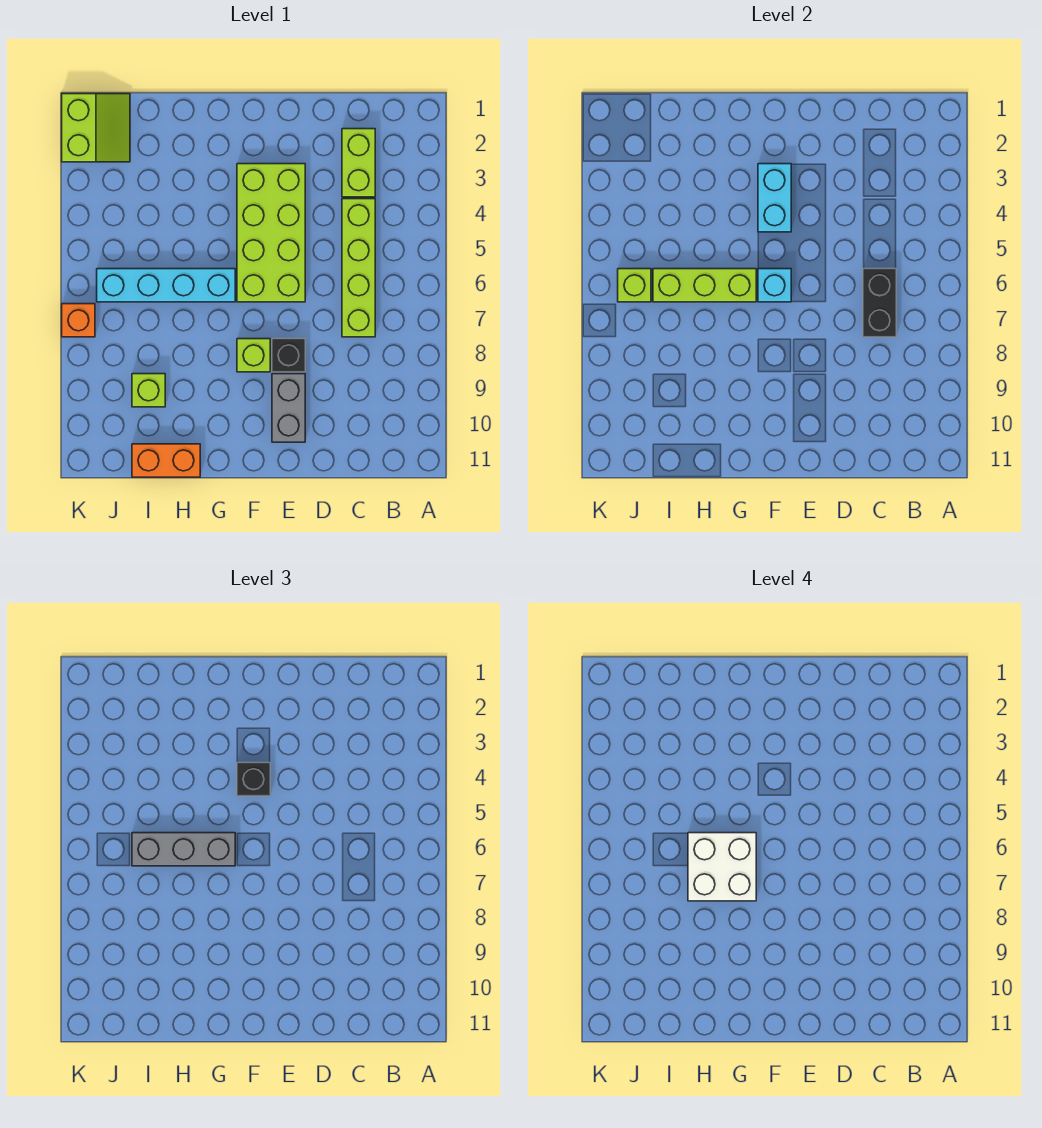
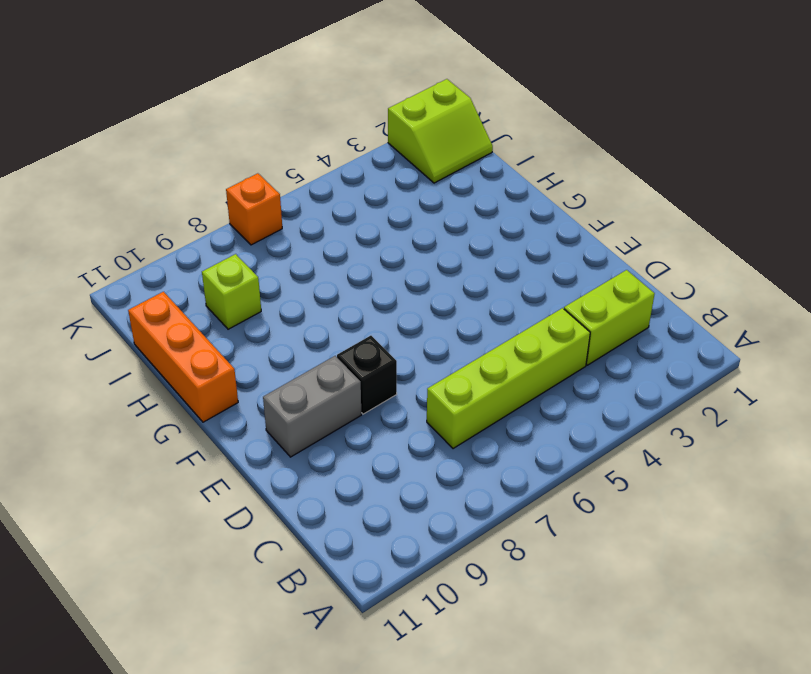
orange brick G11:I11 level 1 -> orange brick H11:I11 level 1
none -> lime brick E3:F6 level 1
none -> lime brick F8 level 1
none -> cyan brick G6:J6 level 1

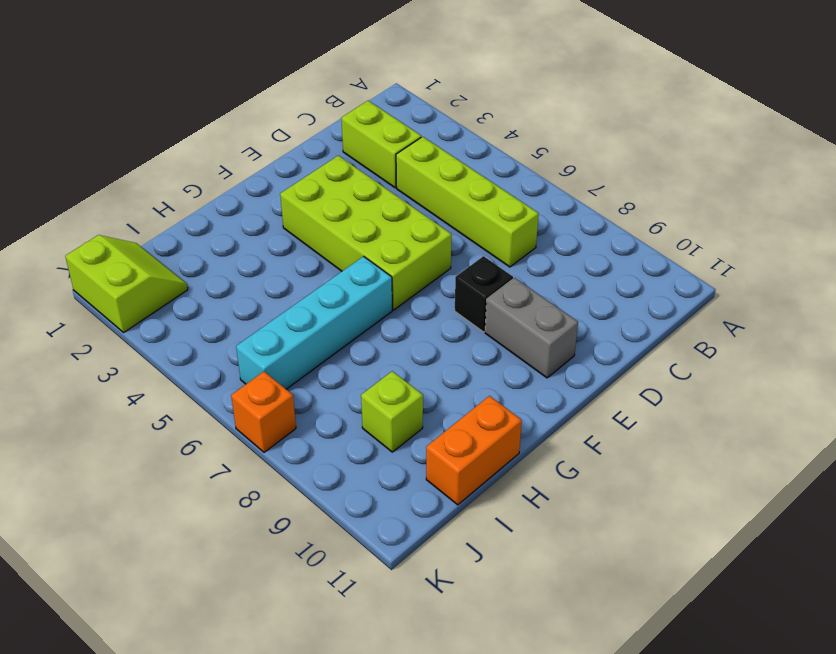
none -> lime brick F8 level 1
none -> black brick C6:C7 level 2
none -> cyan brick F3:F4 level 2

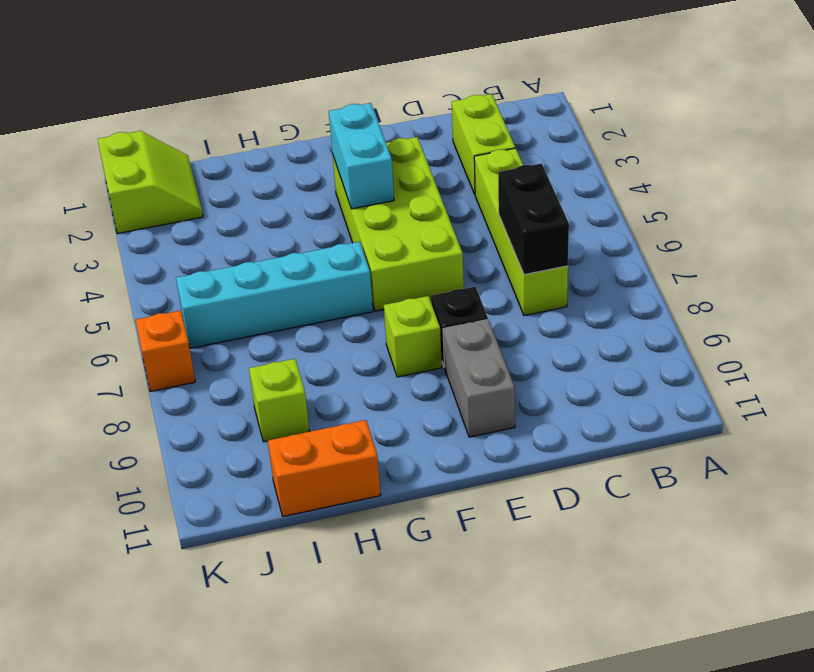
none -> cyan brick F6 level 2
none -> lime brick G6:I6 level 2
none -> lime brick J6 level 2

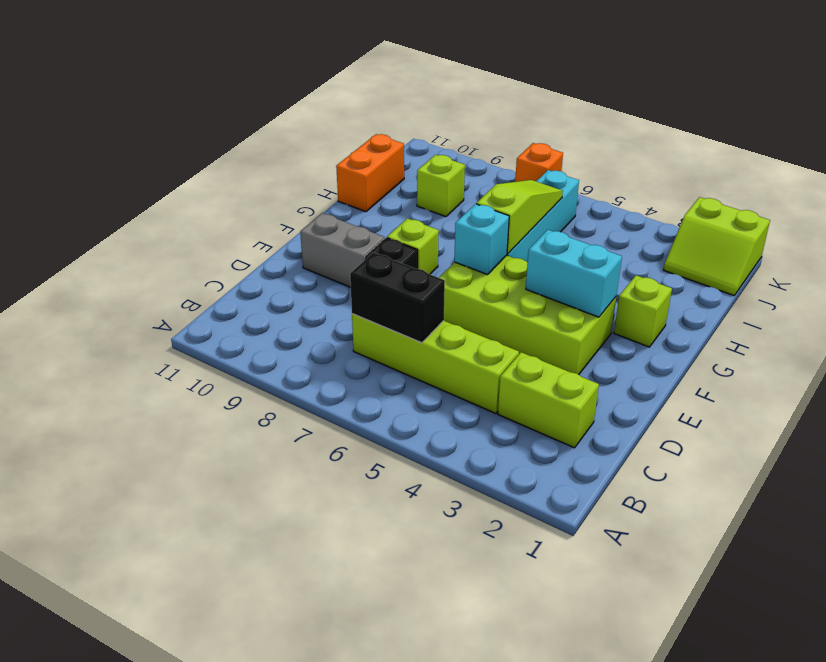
lime brick G2 level 1 -> lime brick J6 level 2
lime slope G6:I6 level 2 top G -> lime brick G6:I6 level 2
none -> black brick F4 level 3
none -> grey brick G6:I6 level 3
none -> white brick G6:H7 level 4

